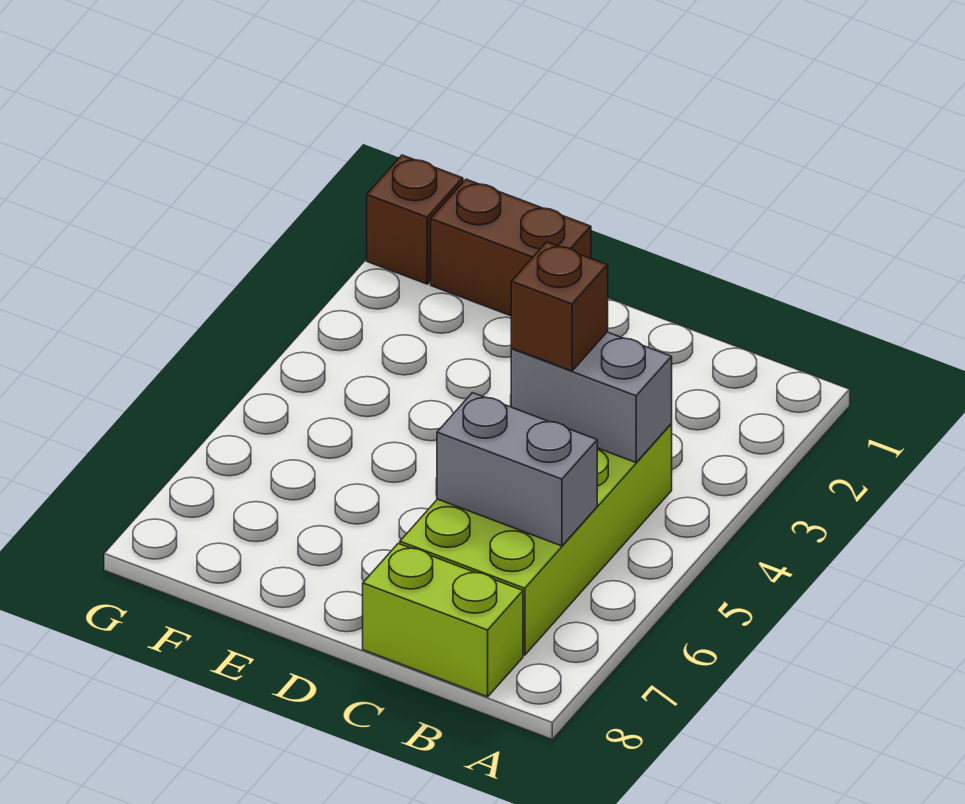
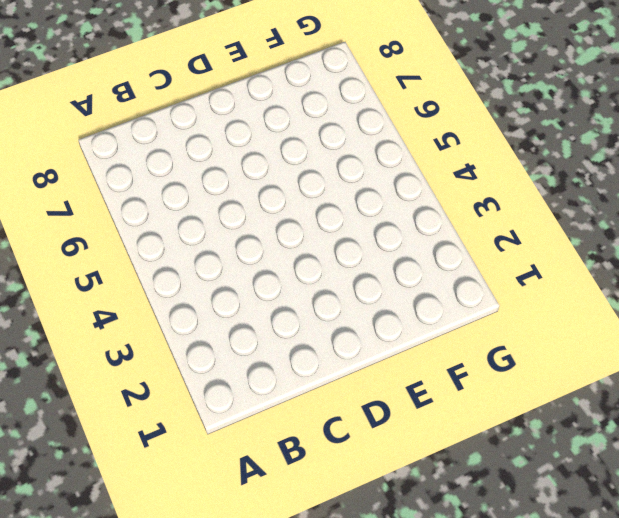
none -> lime brick B4:C7 level 1
none -> lime brick B8:C8 level 1

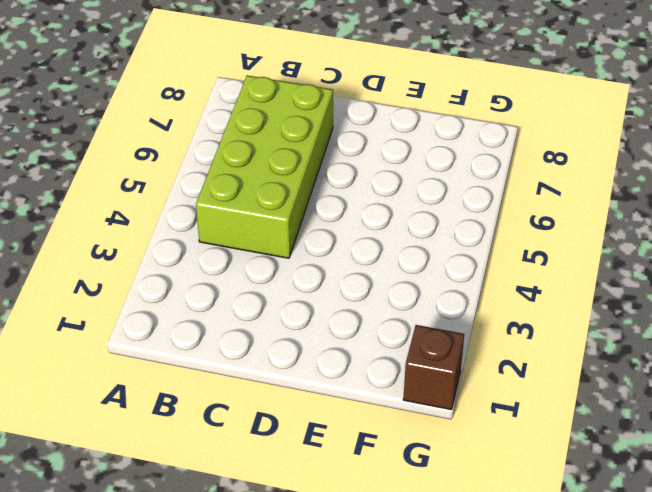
none -> lime brick B8:C8 level 1
none -> brown brick E1:F1 level 1

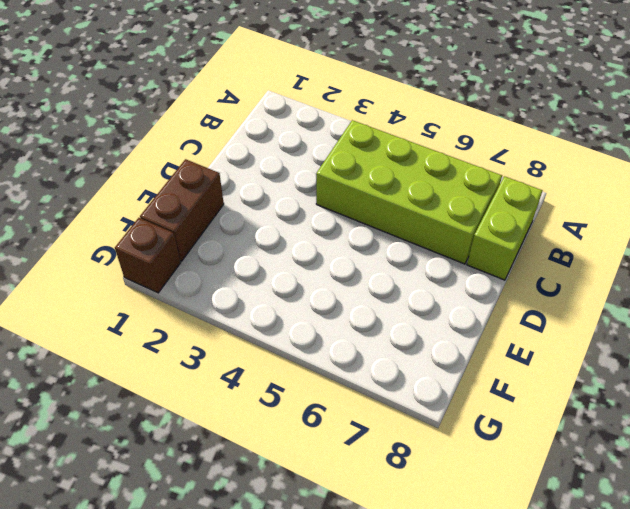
none -> grey brick B4:C4 level 2
none -> grey brick B6:C6 level 2

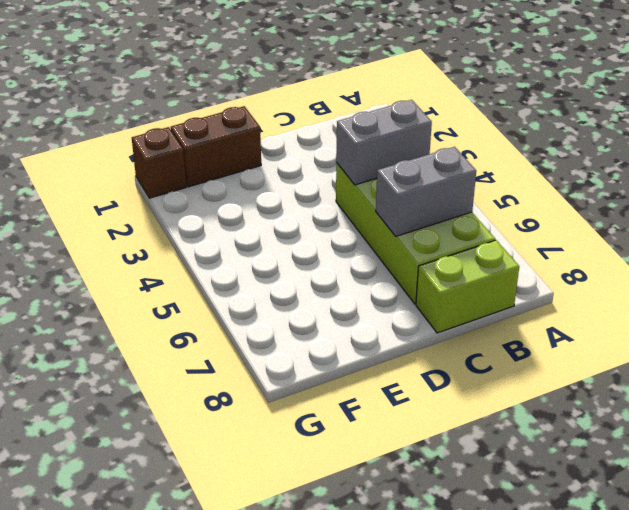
none -> brown brick C4 level 3

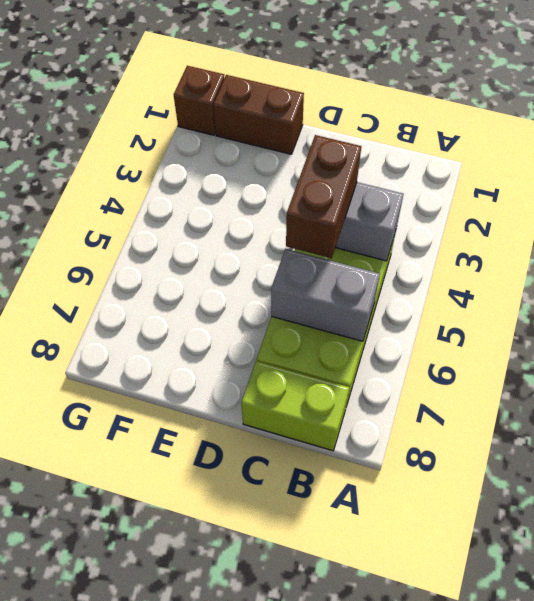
brown brick C4:C5 level 3 -> brown brick C4 level 3

